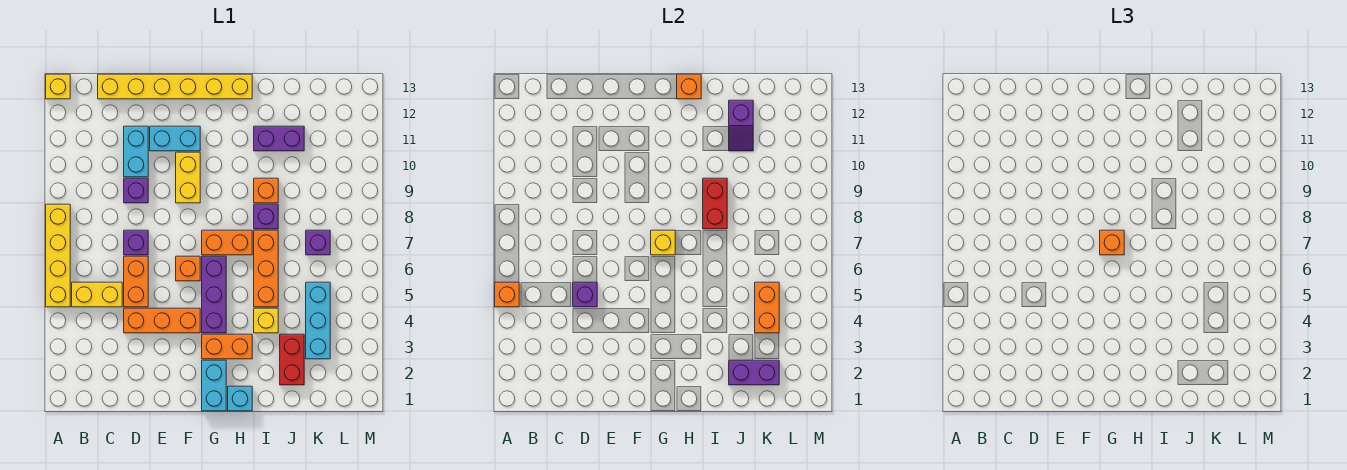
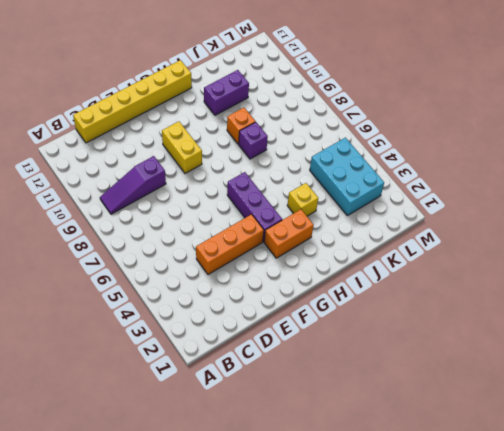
purple slope B9:D9 level 1 top D -> purple brick D9 level 1
cyan brick K3:L5 level 1 -> cyan brick K3:K5 level 1
none -> yellow brick A5:A8 level 1
none -> yellow brick A13 level 1
none -> yellow brick B5:C5 level 1
none -> orange brick D5:D6 level 1

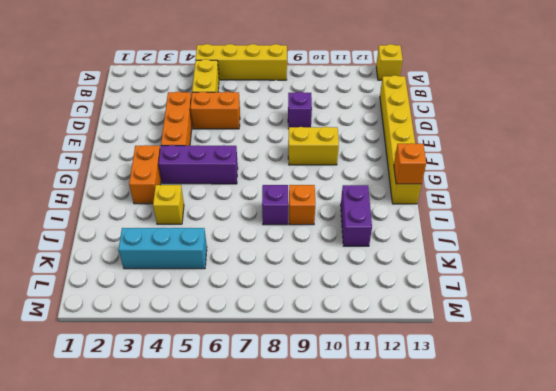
none -> purple brick D7 level 1
none -> cyan brick D10:D11 level 1
none -> cyan brick E11:F11 level 1
none -> orange brick F6 level 1

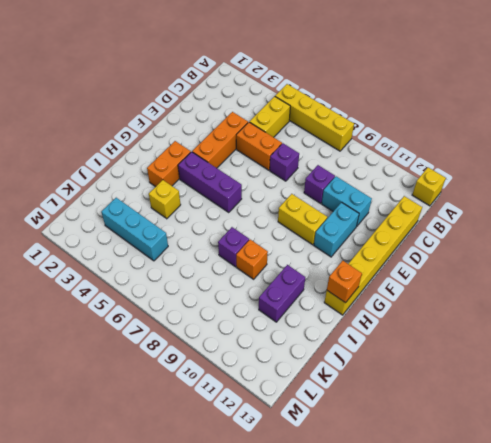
none -> orange brick F6 level 1
none -> cyan brick G1:G2 level 1
none -> orange brick G7:H7 level 1
none -> cyan brick H1 level 1

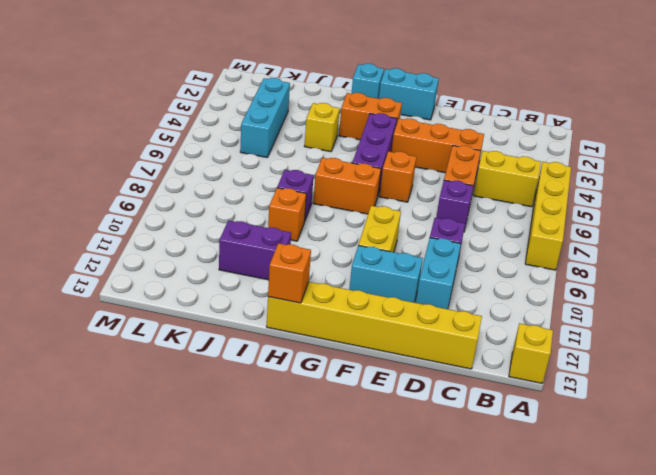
cyan brick F1:G1 level 1 -> cyan brick G1:G2 level 1
none -> orange brick I5:I7 level 1
none -> red brick J2:J3 level 1
none -> purple brick K7 level 1
none -> orange brick A5 level 2

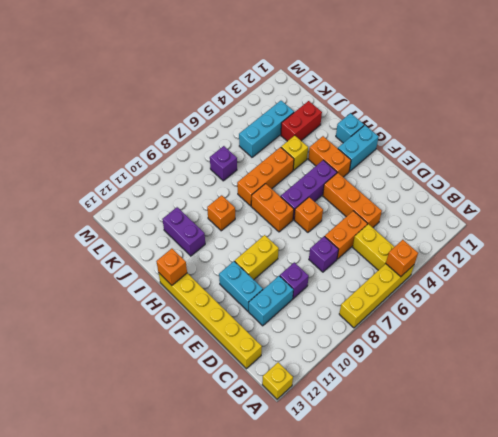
none -> purple brick I8 level 1
none -> purple brick D5 level 2
none -> yellow brick G7 level 2
none -> red brick I8:I9 level 2

